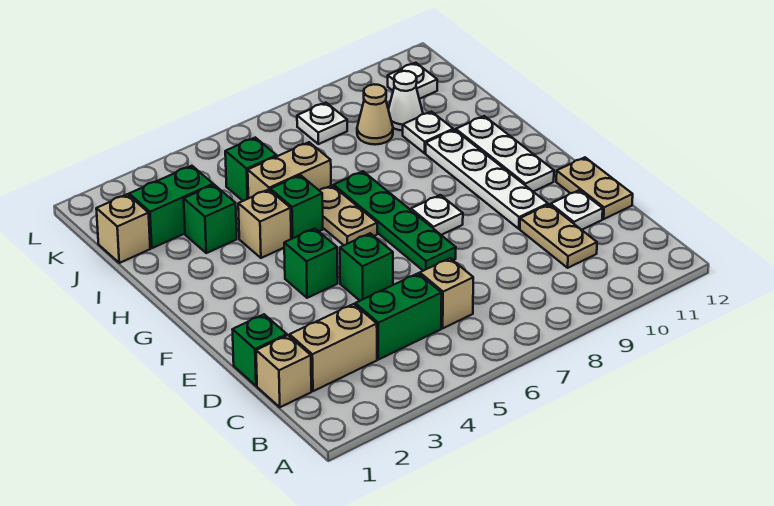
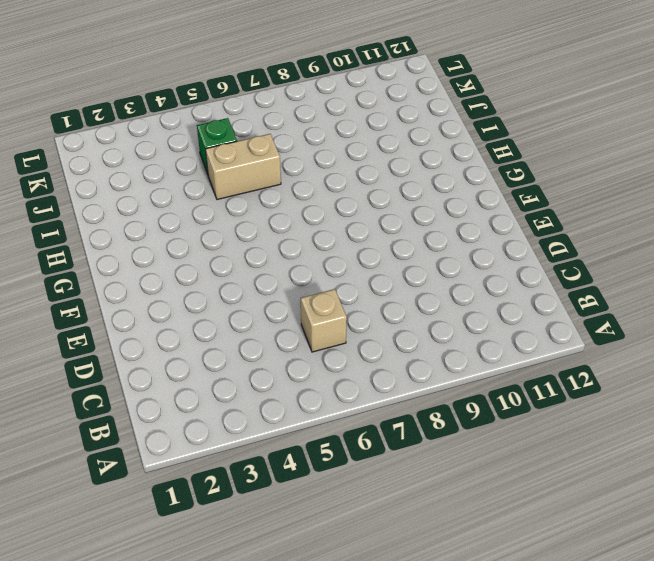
none -> tan brick C1 level 1
none -> tan brick C2:C3 level 1
none -> green brick C4:C5 level 1

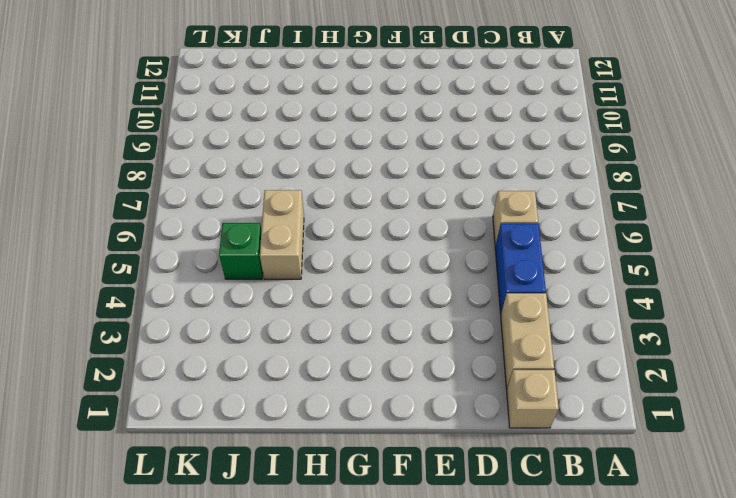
blue brick C4:C5 level 1 -> green brick C4:C5 level 1
none -> tan plate C10:D10 level 1
none -> green brick D1 level 1
none -> white plate D11 level 1

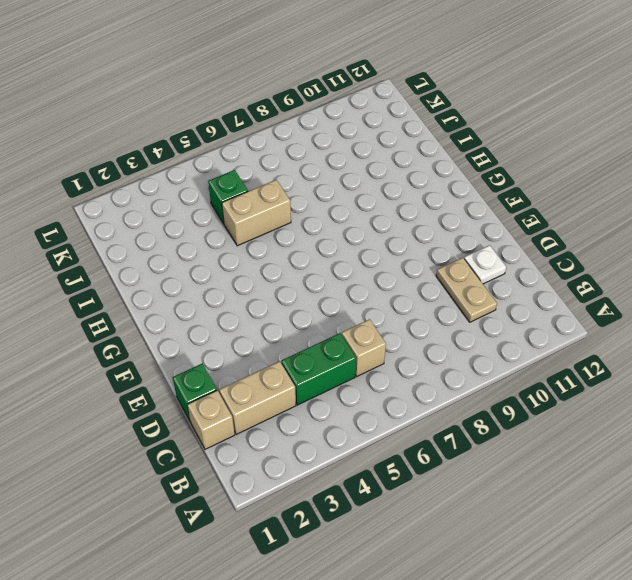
none -> tan plate D12:E12 level 1
none -> green brick E5 level 1
none -> green plate E7:H7 level 1

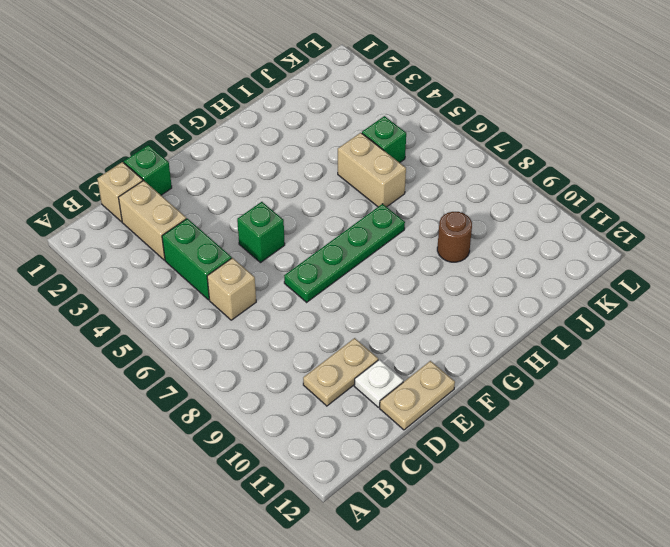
brown round brick I9 level 1 -> none
none -> white plate E10:H10 level 1
none -> green brick F4 level 1
none -> white plate F8 level 1

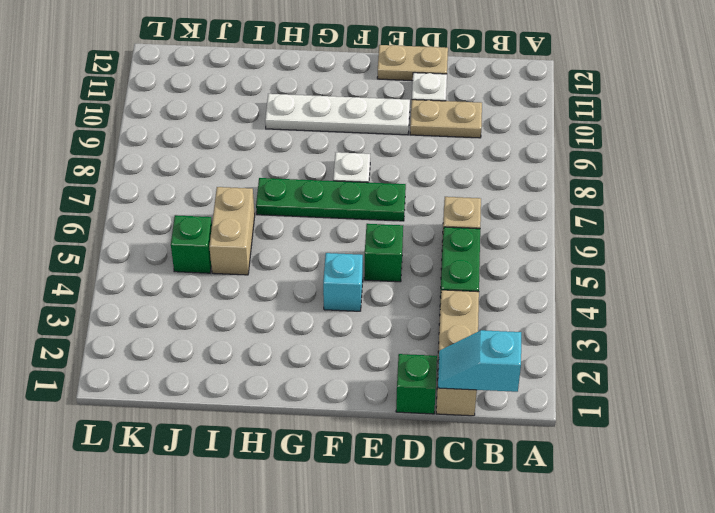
cyan slope B1:C1 level 2 top B -> none
cyan brick F4 level 1 -> green brick F4 level 1
none -> white plate F11:H11 level 1
none -> tan plate G6:H6 level 1
none -> tan brick H4 level 1

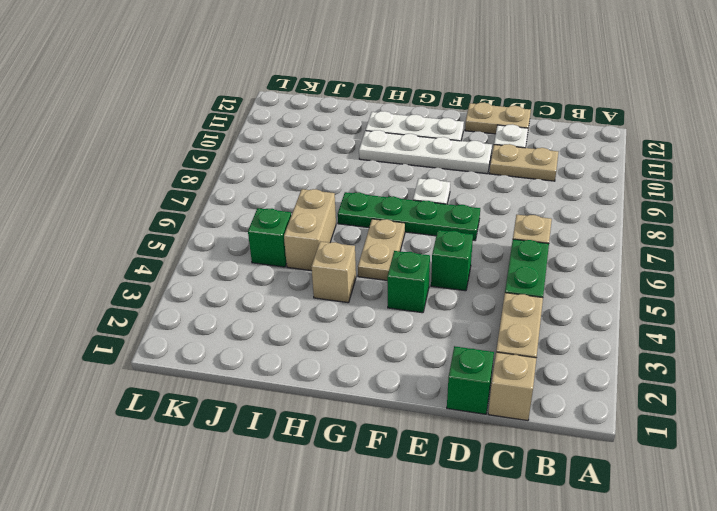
tan plate G5:G6 level 1 -> tan plate G6:H6 level 1
none -> green brick H5 level 1
none -> green brick I3 level 1
none -> white plate I10 level 1

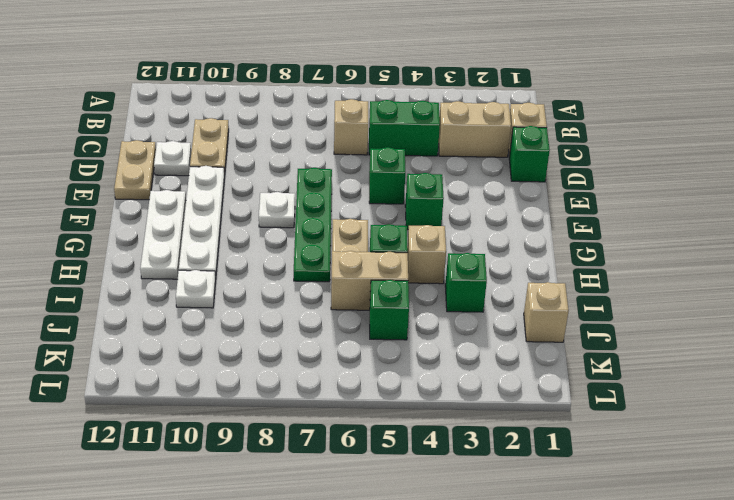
none -> green brick J2:J3 level 1
none -> tan cone J9 level 1
none -> white cone J10 level 1

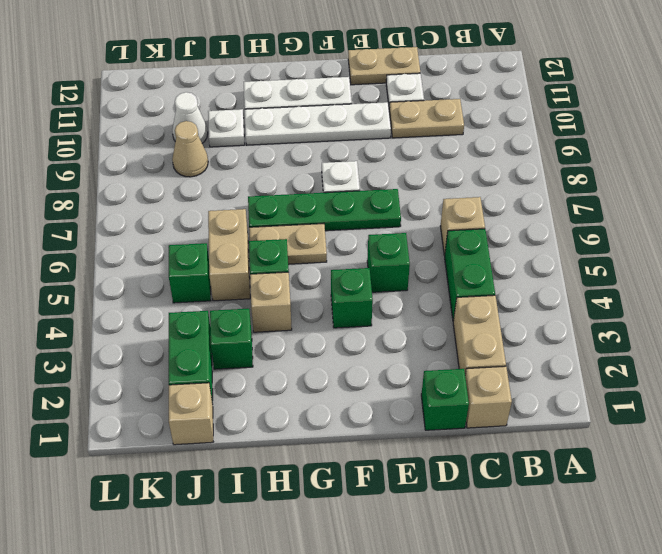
none -> white plate K8 level 1
none -> white plate K11 level 1

